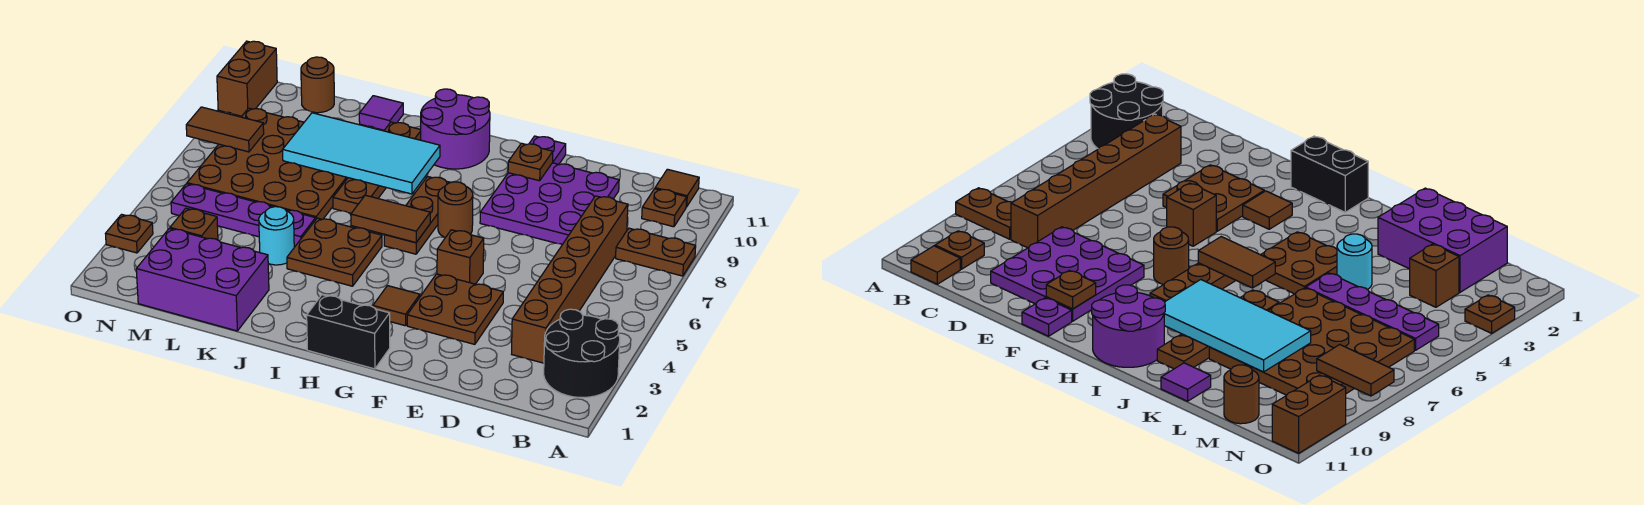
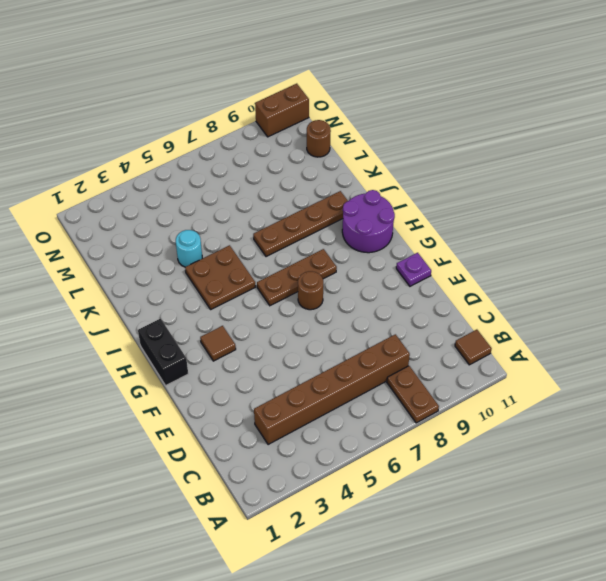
none -> black round brick A2:B3 level 1
none -> brown plate B10 level 1
none -> purple plate D8:F10 level 1

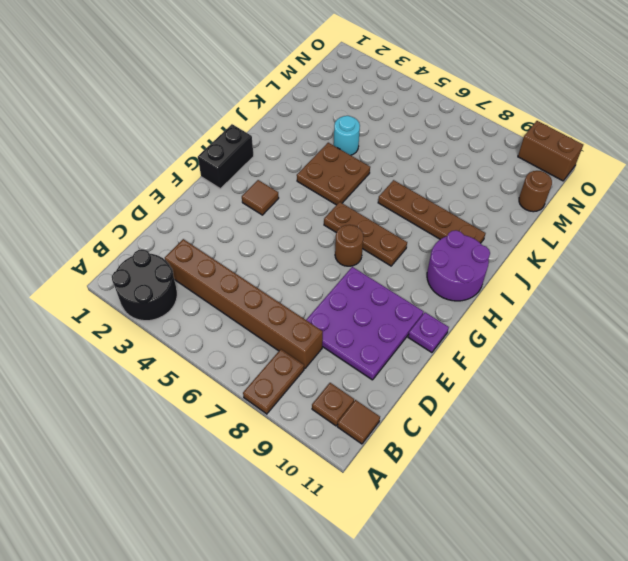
none -> brown plate E3:F4 level 1
none -> brown brick F5 level 1
none -> purple brick K1:M2 level 1

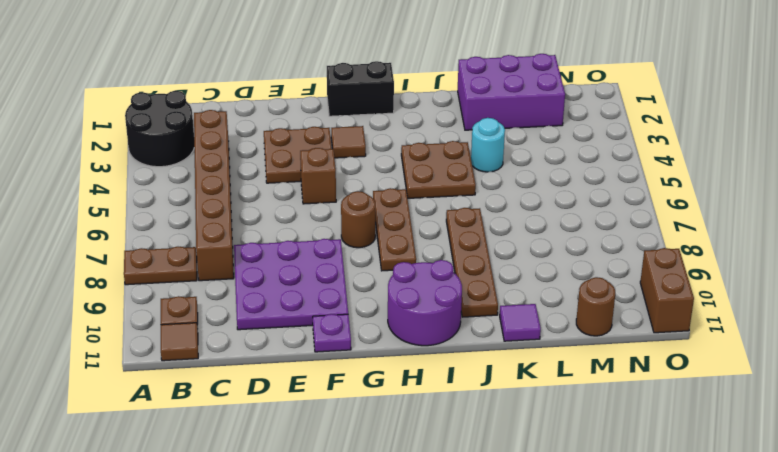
none -> purple plate K5:N5 level 1
none -> brown plate K6:N9 level 1
none -> brown brick M3 level 1

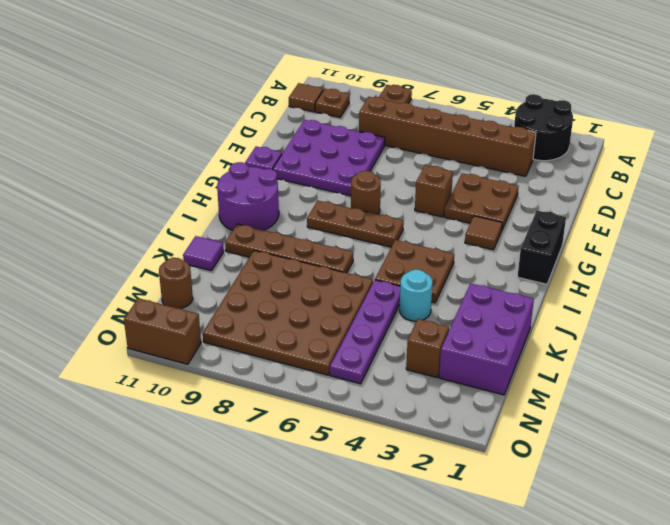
none -> brown plate O3 level 1
none -> brown plate F10 level 2
none -> brown tile H6:I6 level 2

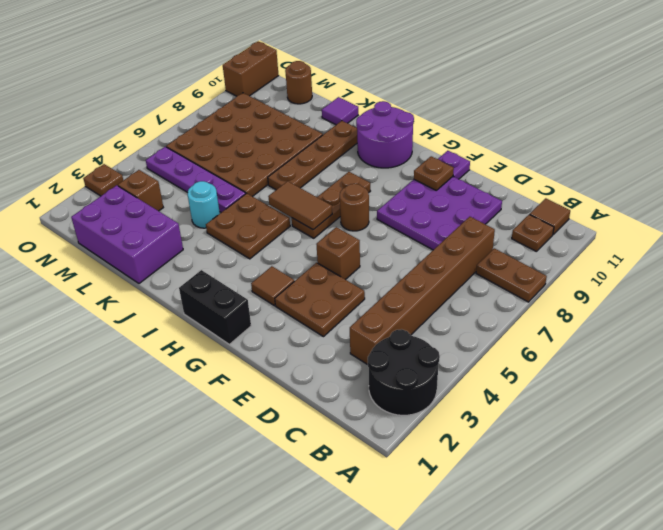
none -> cyan tile I8:L9 level 2
none -> brown tile N8:O8 level 2

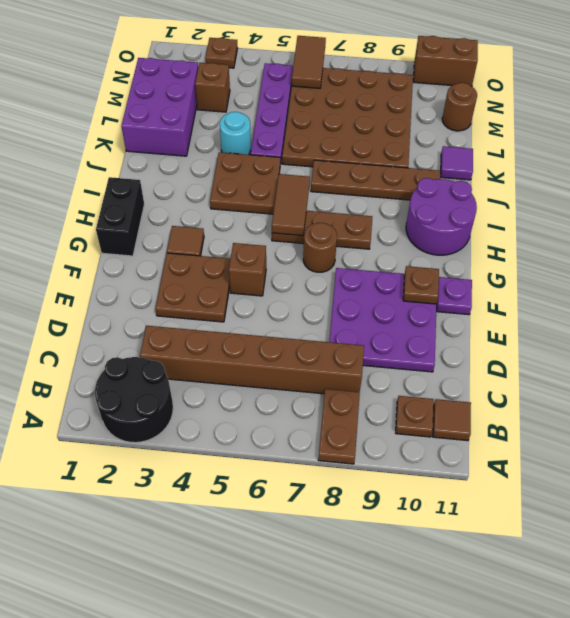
brown tile N6:O6 level 2 -> brown tile N8:O8 level 2
none -> cyan tile I8:L9 level 2

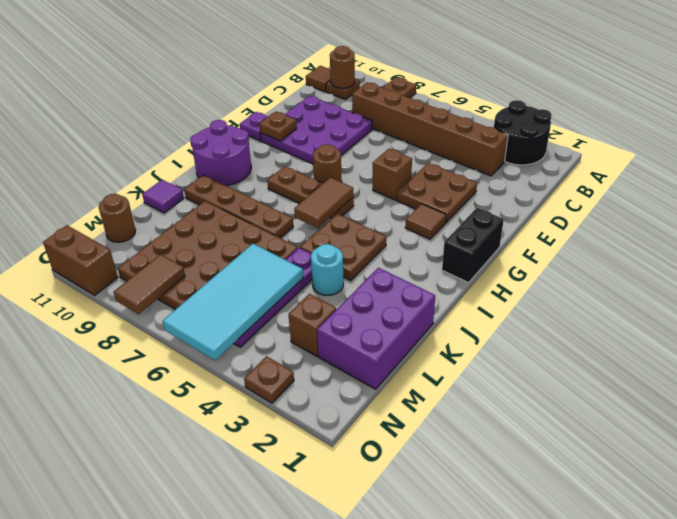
brown round brick B10 level 2 -> none
cyan tile L5:O6 level 2 -> cyan tile I8:L9 level 2

